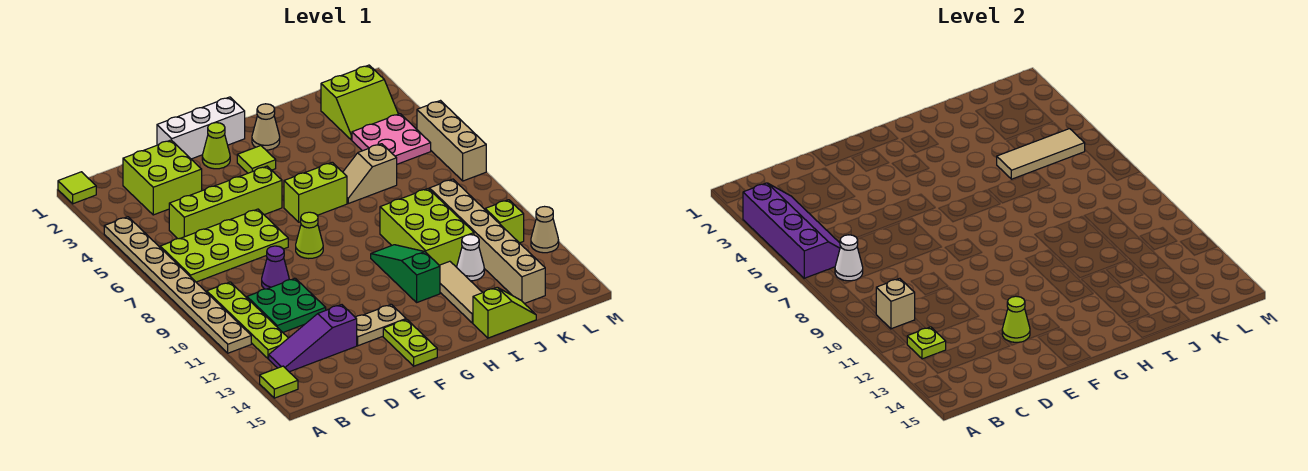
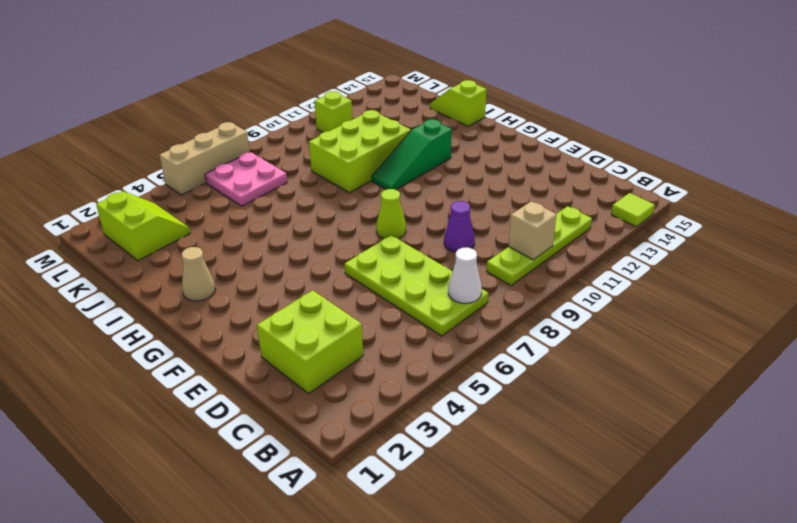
pink plate K6:L7 level 1 -> pink plate K4:L5 level 1
none -> lime tile A1 level 1
none -> tan plate A4:A11 level 1
none -> purple slope B13:D13 level 1 top D
none -> lime brick C5:F5 level 1

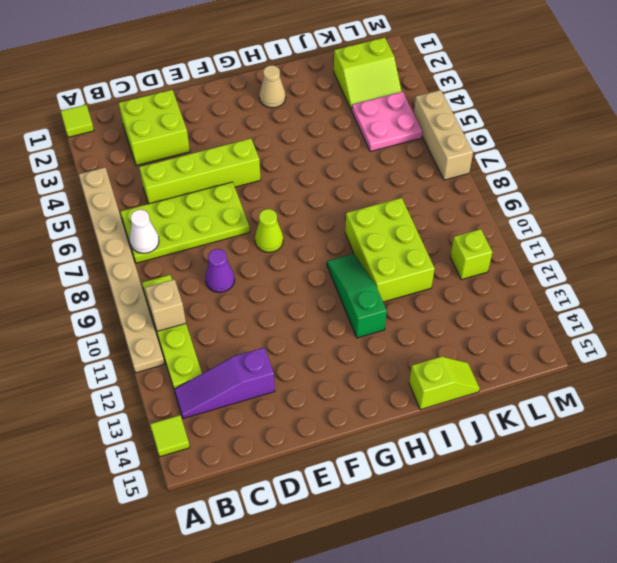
none -> green plate C10:D11 level 1
none -> white brick E1:G1 level 1
none -> tan plate E13:F13 level 1
none -> lime cone F2 level 1

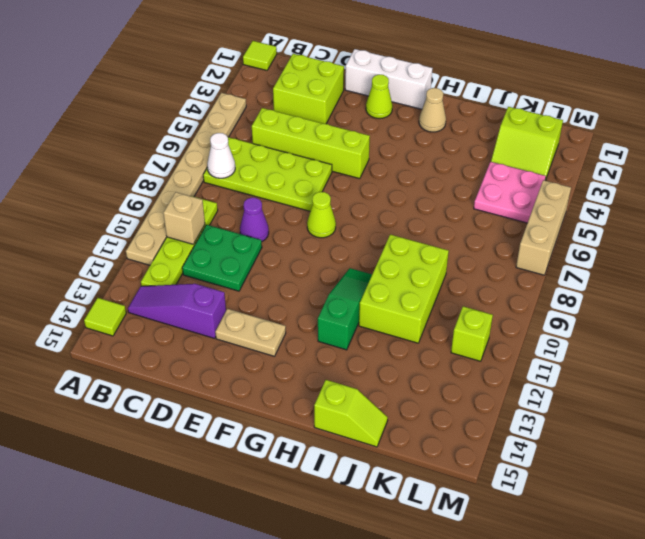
none -> lime plate F14:F15 level 1
none -> lime tile G3 level 1
none -> lime brick G6:H6 level 1
none -> tan slope I6:J6 level 1 top J

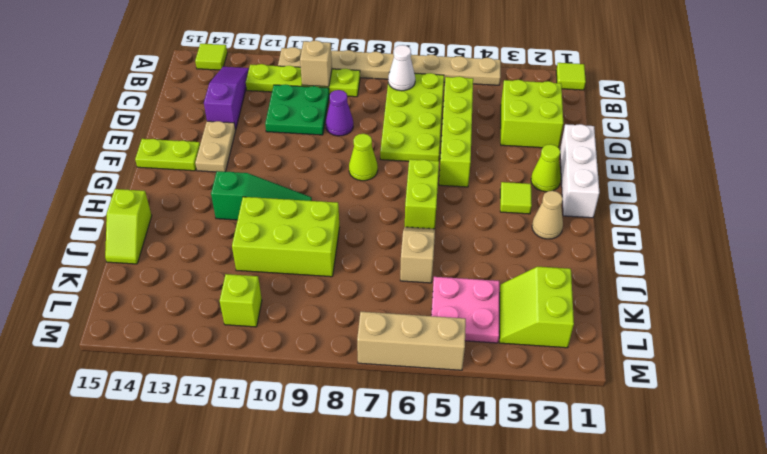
none -> tan tile I12:I14 level 1
none -> white cone J12 level 1
none -> tan brick K9:K14 level 1
none -> tan cone M12 level 1

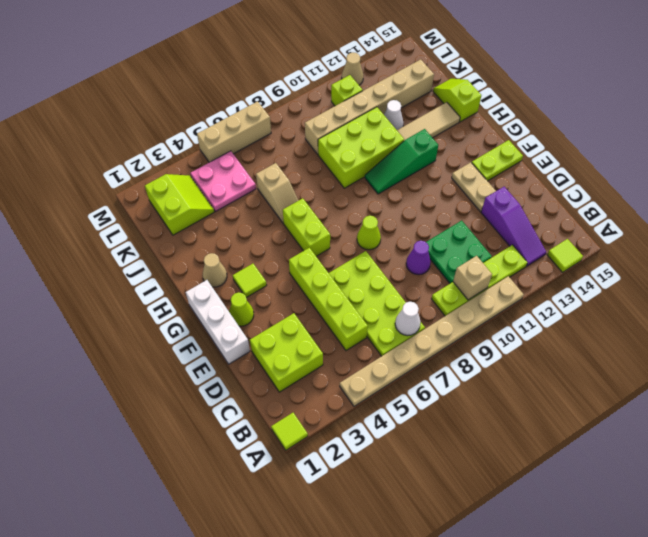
none -> purple slope A3:B6 level 2 top A
none -> lime plate B12 level 2
none -> lime cone E13 level 2
none -> tan tile J5:L5 level 2

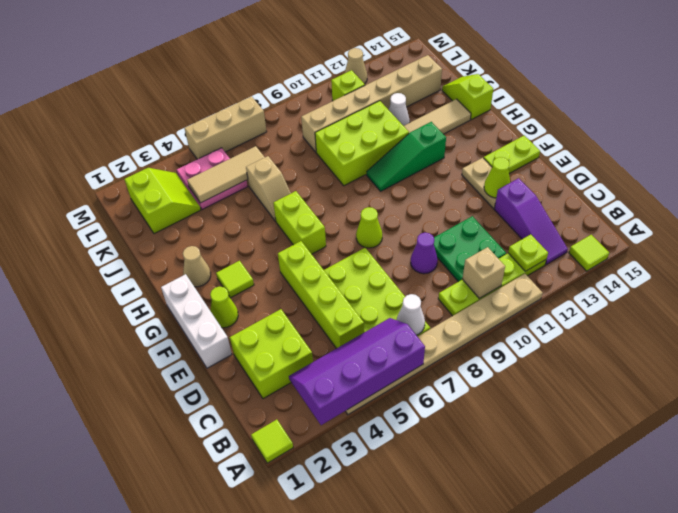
tan tile K4:K6 level 2 -> tan tile J5:L5 level 2

